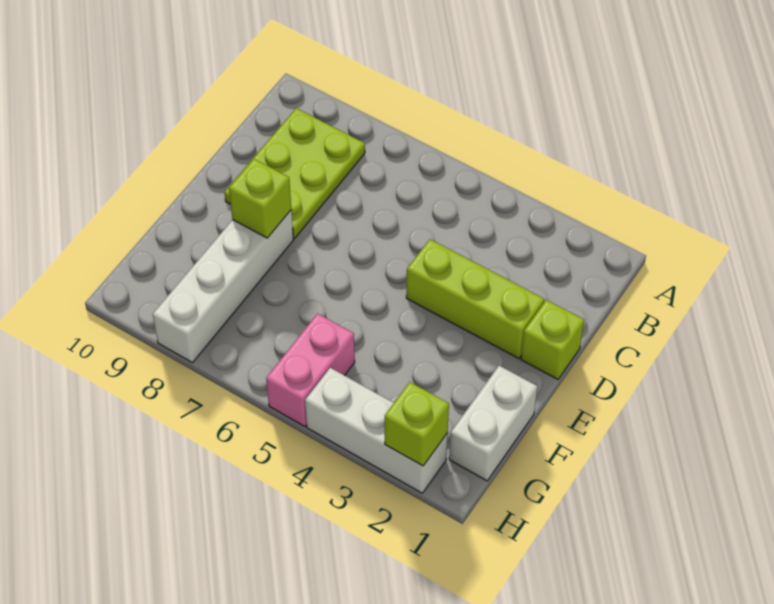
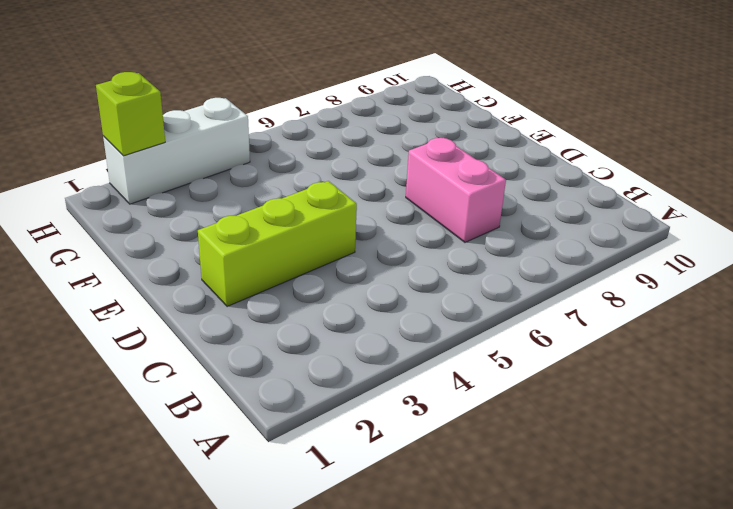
pink brick C7:D7 level 1 -> pink brick G5:H5 level 1
none -> lime plate B8:D9 level 1
none -> lime brick D1 level 1

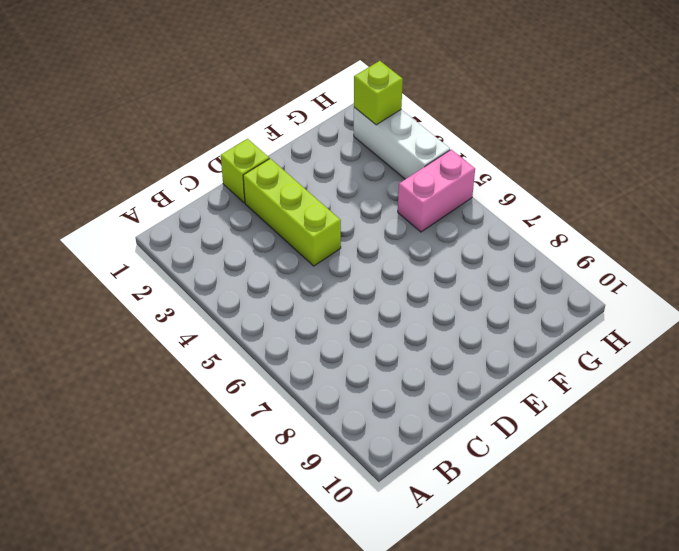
none -> lime plate B8:D9 level 1
none -> white brick E8:H8 level 1

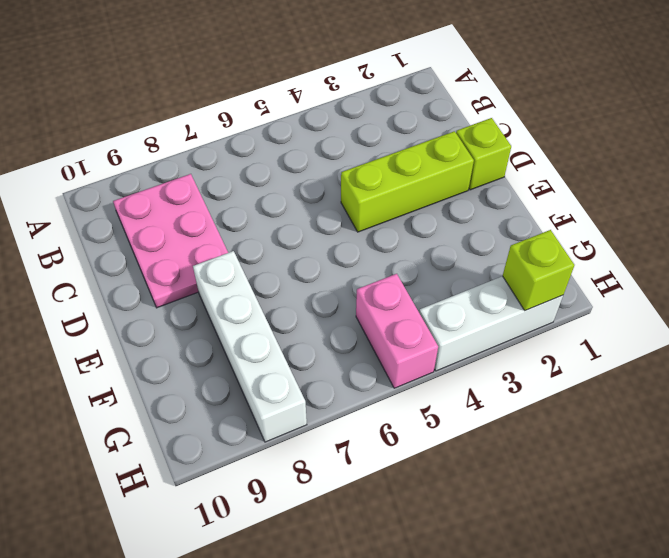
pink plate B8:D9 level 1 -> lime plate B8:D9 level 1
none -> white brick F1:G1 level 1
none -> lime brick E8 level 2

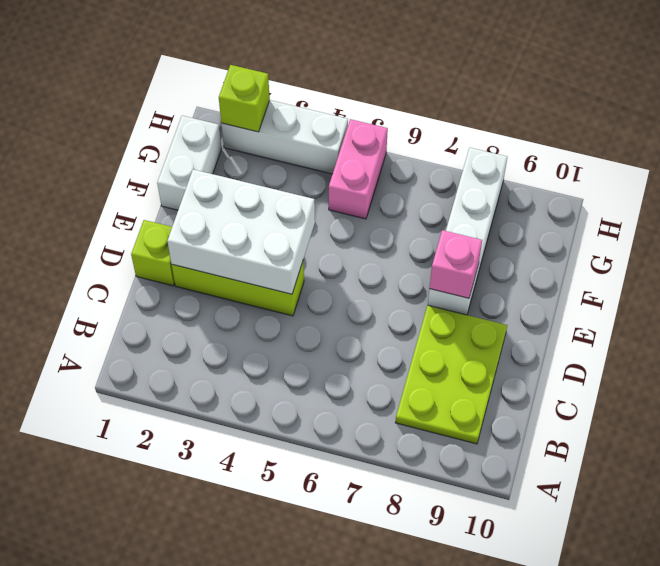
white brick D2:E4 level 2 -> none
pink brick E8 level 2 -> lime brick E8 level 2

